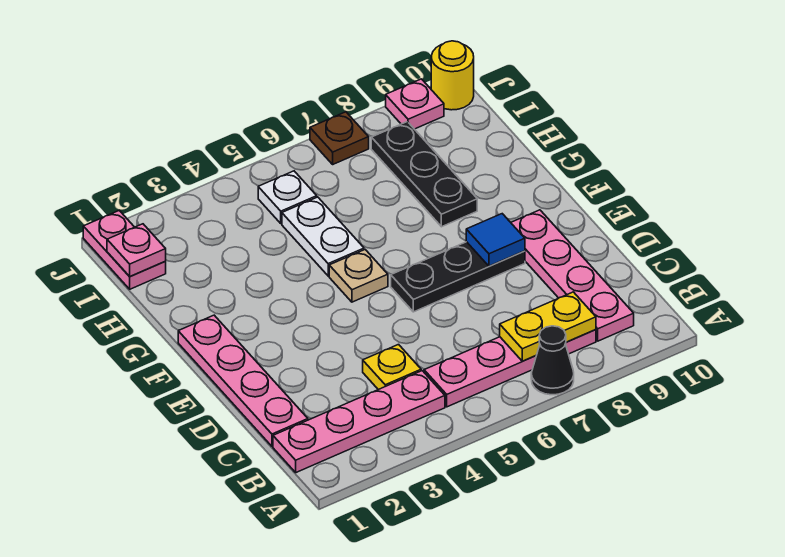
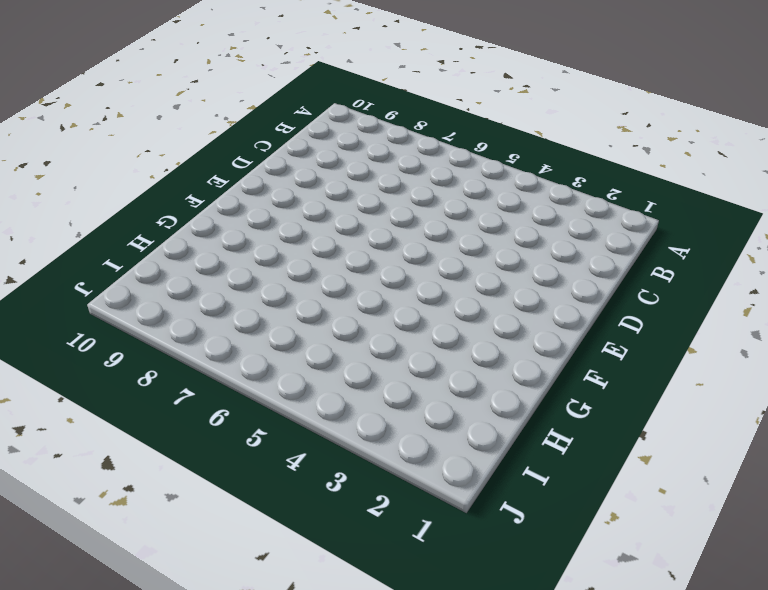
none -> black cone A7 level 1
none -> pink plate B1:B4 level 1
none -> pink plate B5:B8 level 1

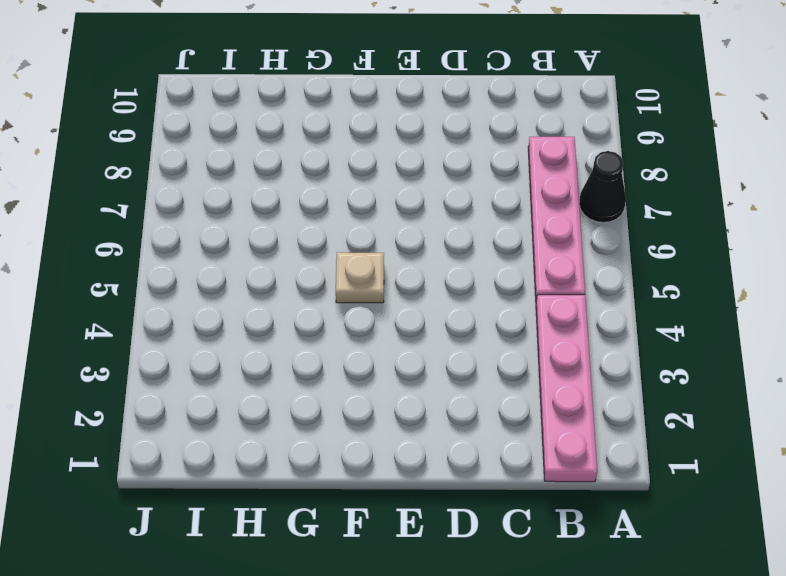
none -> pink plate B9:E9 level 1
none -> pink plate C1:F1 level 1
none -> yellow plate C4 level 1

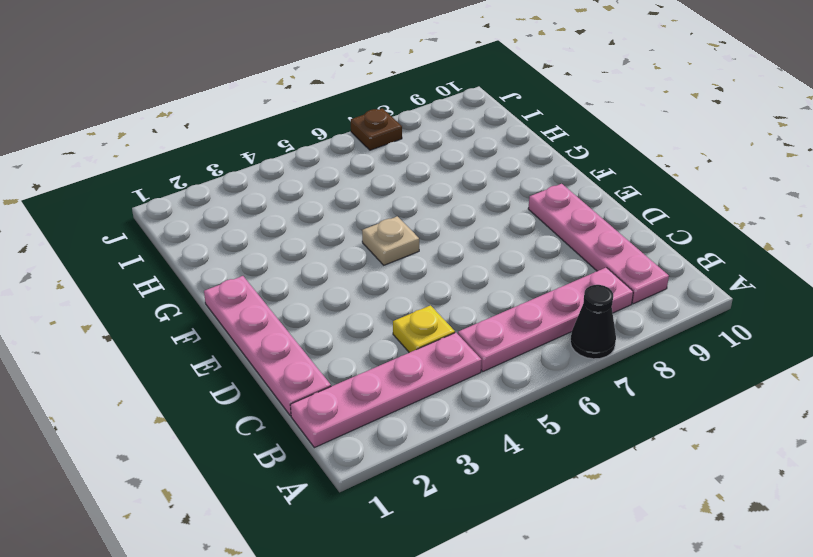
none -> black plate E6:E8 level 1
none -> white plate G5:H5 level 1
none -> black plate G8:I8 level 1

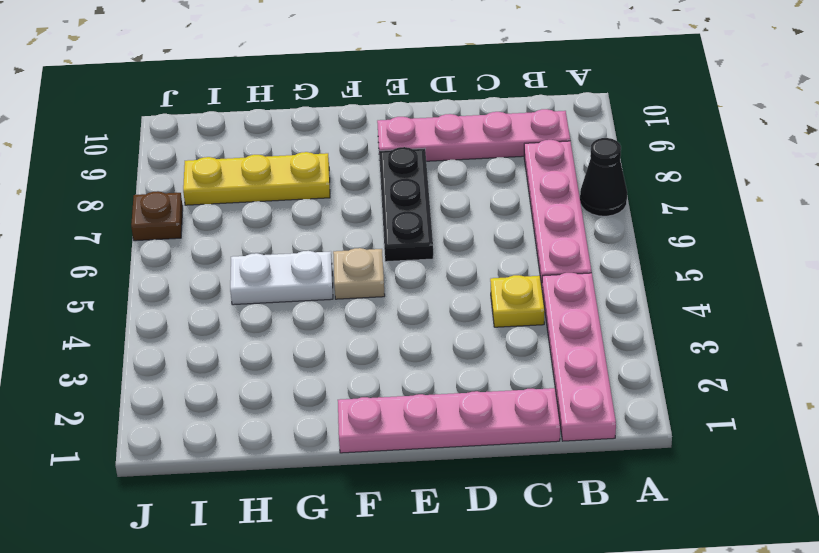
yellow plate G8:I8 level 1 -> black plate G8:I8 level 1
none -> pink plate I1:J1 level 1
none -> white plate I5 level 1
none -> pink plate J9 level 1

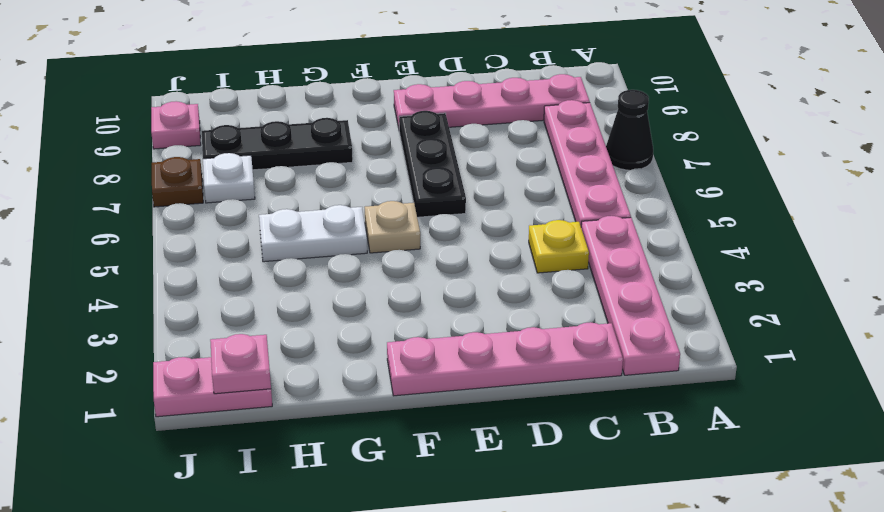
white plate I7 level 1 -> white plate I5 level 1
none -> yellow round brick J10 level 1
none -> yellow plate B7:B8 level 2
none -> blue tile E8 level 2

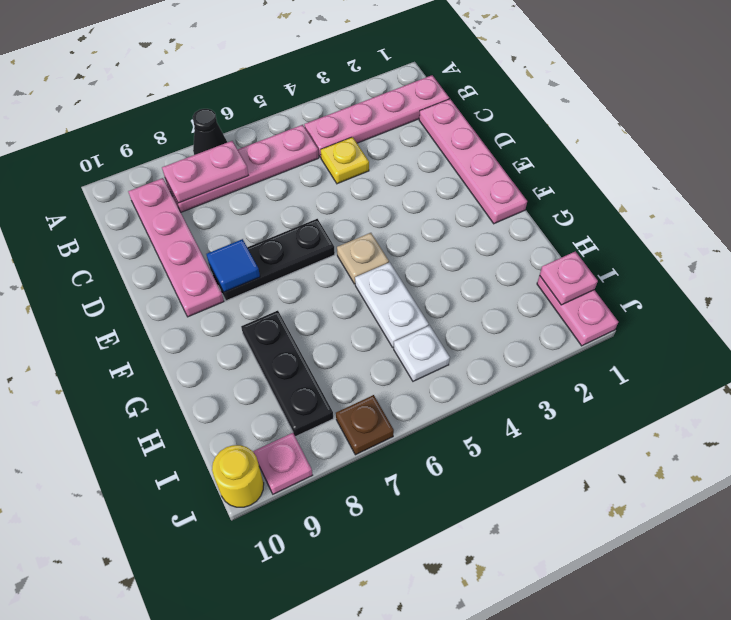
pink plate B7:B8 level 2 -> yellow plate B7:B8 level 2

